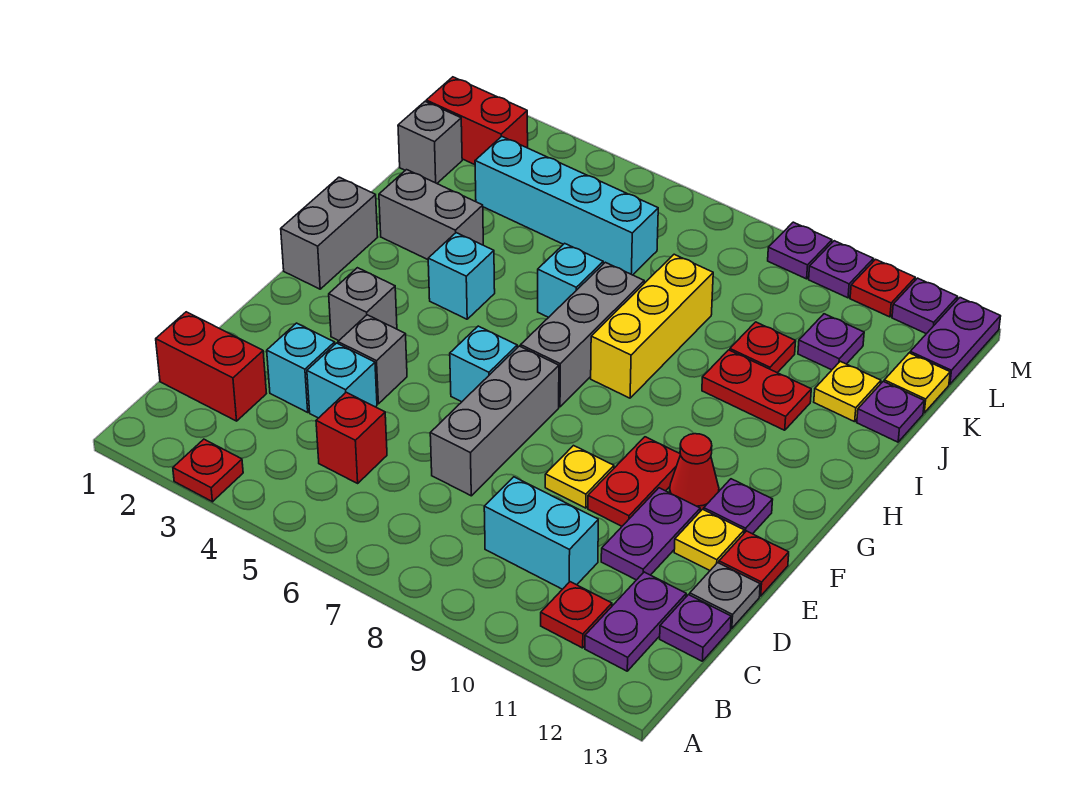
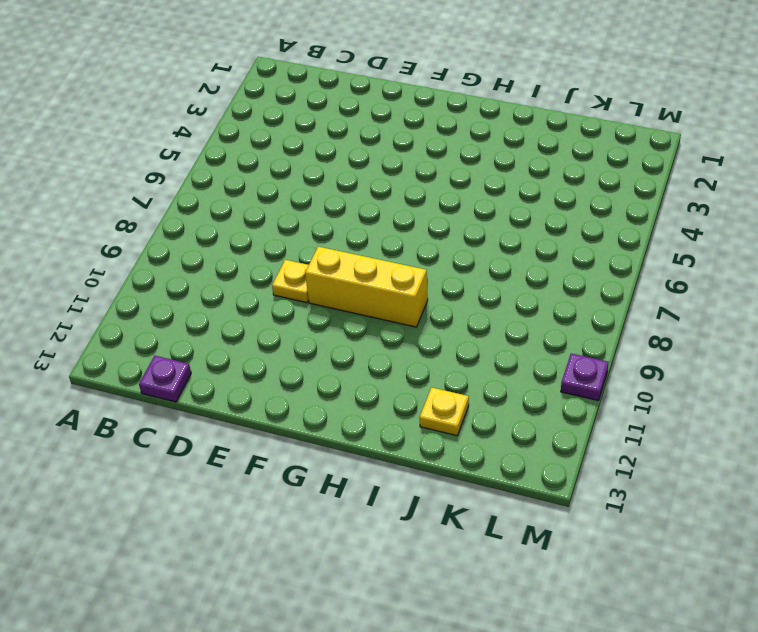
yellow brick F9:H9 level 1 -> yellow brick H8:J8 level 1
none -> red plate A3 level 1
none -> red plate B11 level 1
none -> purple plate B12:C12 level 1
none -> red brick C1:C2 level 1

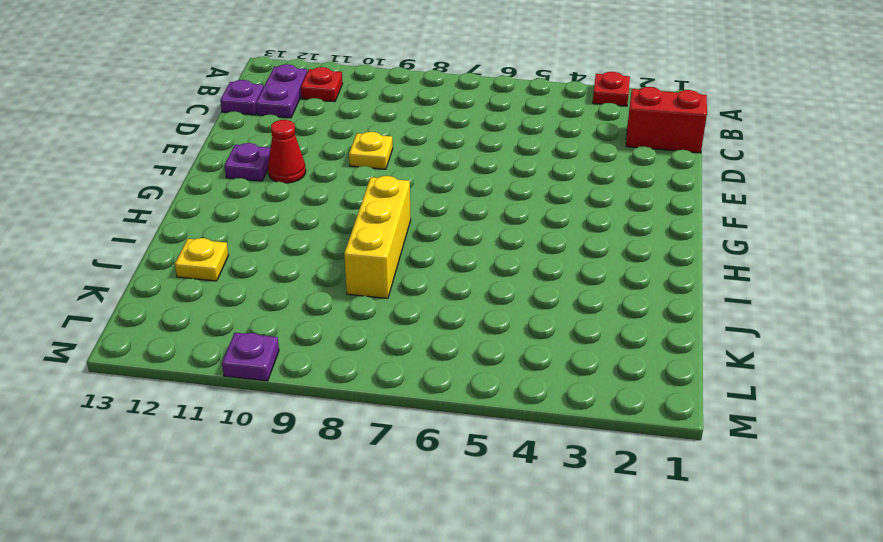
none -> red brick C5 level 1
none -> cyan brick C9:C10 level 1
none -> cyan brick D3 level 1
none -> cyan brick D4 level 1

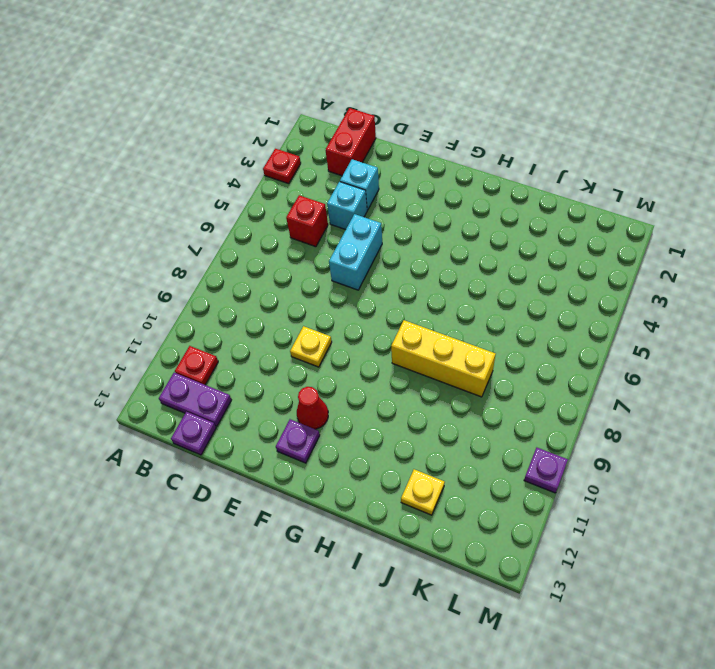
cyan brick E5:E6 level 1 -> cyan brick C9:C10 level 1
none -> grey brick D7:F7 level 1
none -> purple plate D11:E11 level 1
none -> grey plate D13 level 1
none -> grey brick E4 level 1

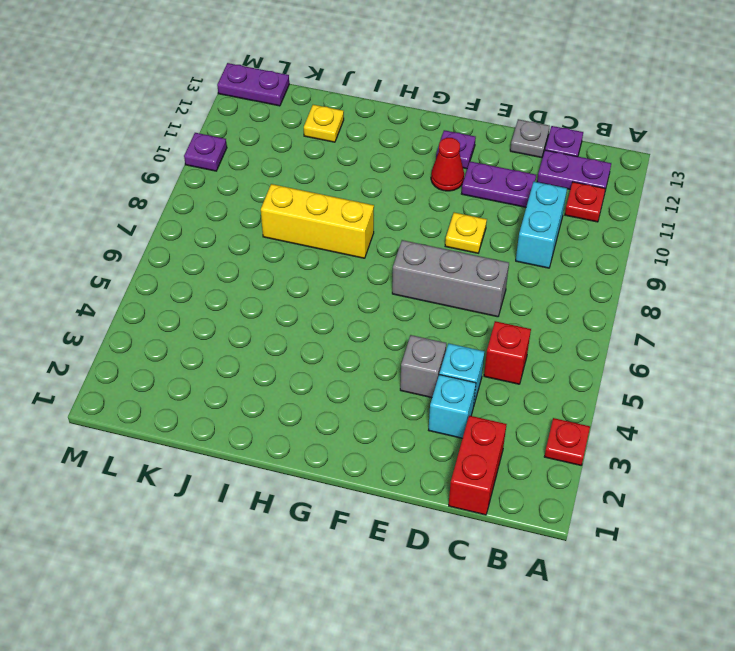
none -> red plate E10:F10 level 1
none -> yellow plate E12 level 1
none -> red plate E13 level 1
none -> grey brick F3 level 1

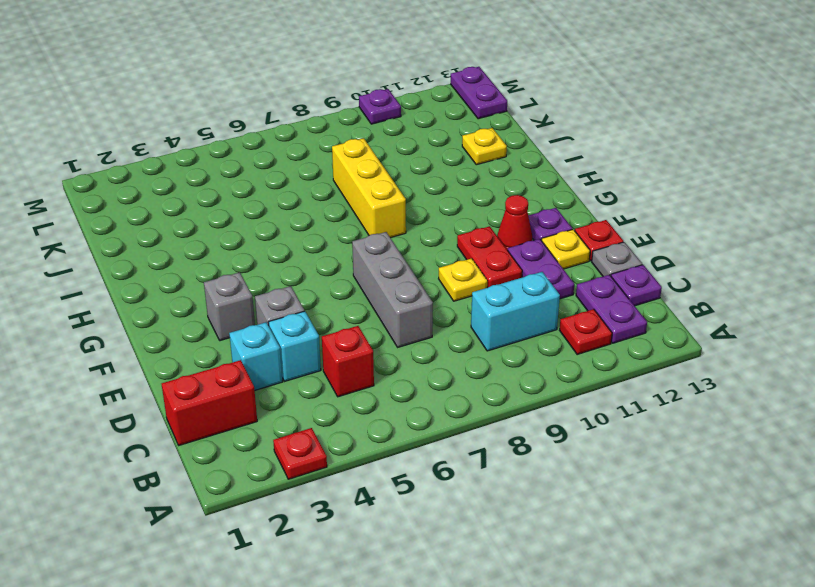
none -> cyan brick F6 level 1
none -> grey brick G1:H1 level 1
none -> grey brick G7:I7 level 1
none -> cyan brick H4 level 1

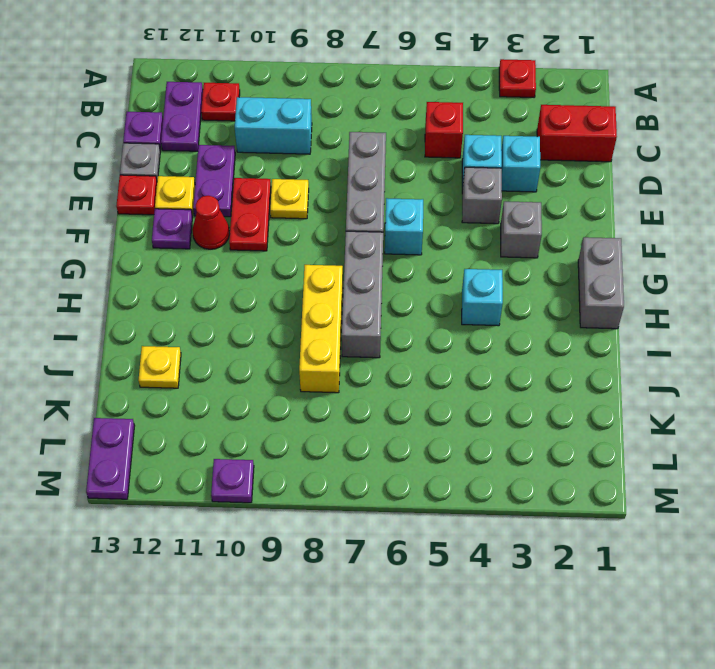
none -> grey brick I2:I3 level 1
none -> cyan brick I6 level 1
none -> red plate I10:I11 level 1
none -> red plate J10 level 1

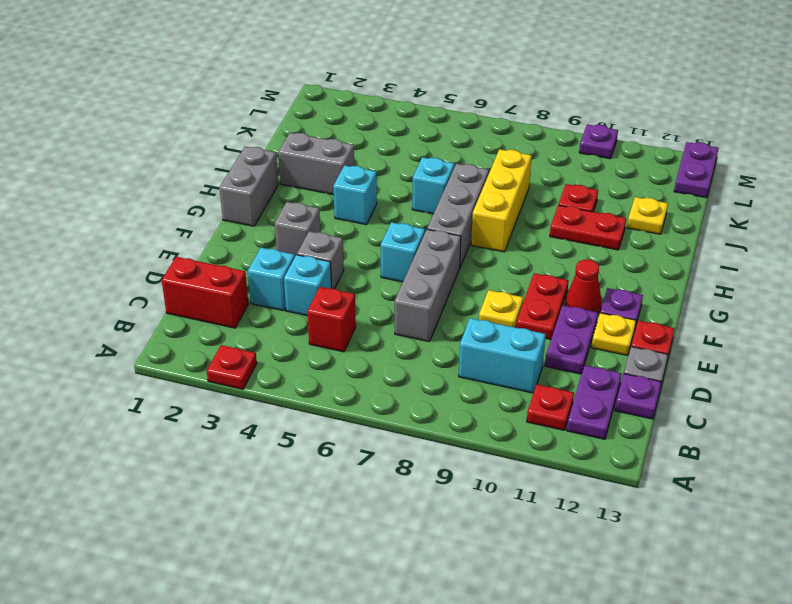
none -> purple plate J13 level 1
none -> grey brick K1 level 1
none -> cyan brick K3:K6 level 1
none -> purple plate K11 level 1

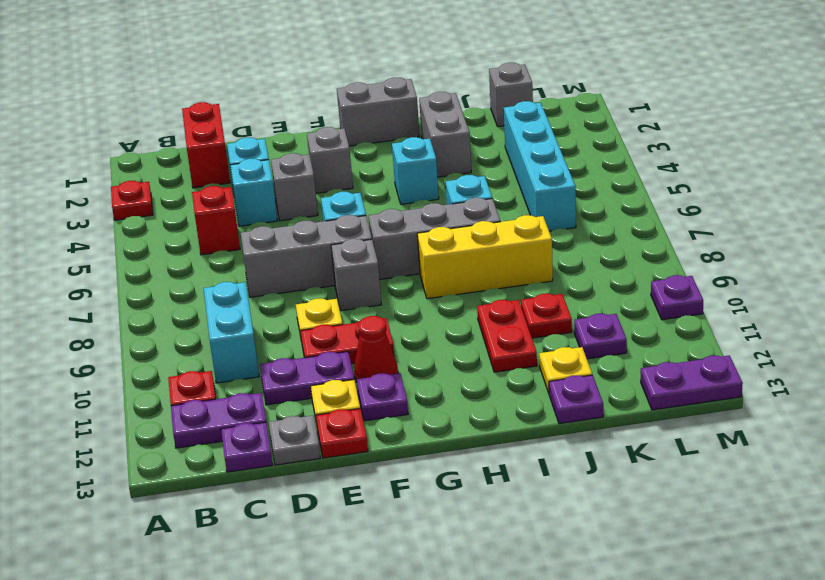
grey brick F8 level 1 -> none
none -> yellow plate K13 level 1
none -> red brick L1:L2 level 1
none -> purple plate M9 level 1
none -> red plate M11 level 1

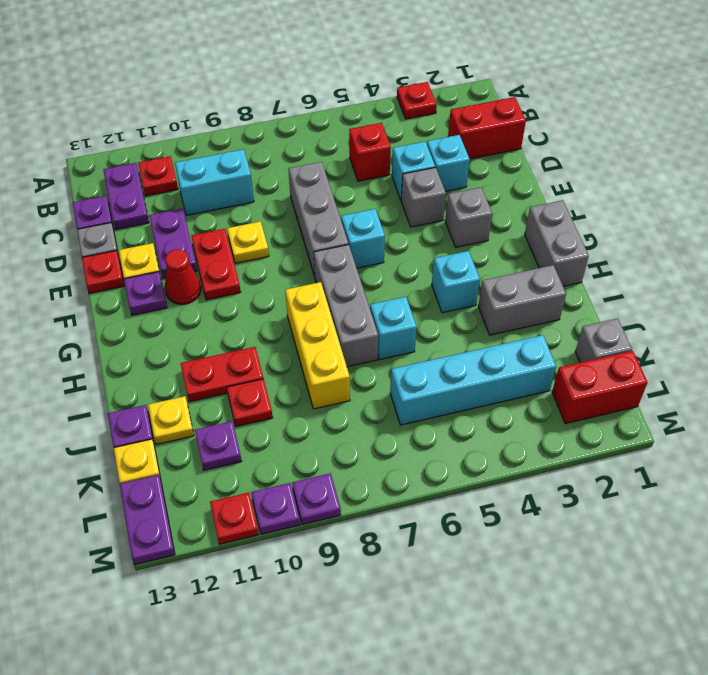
none -> purple plate M12 level 1

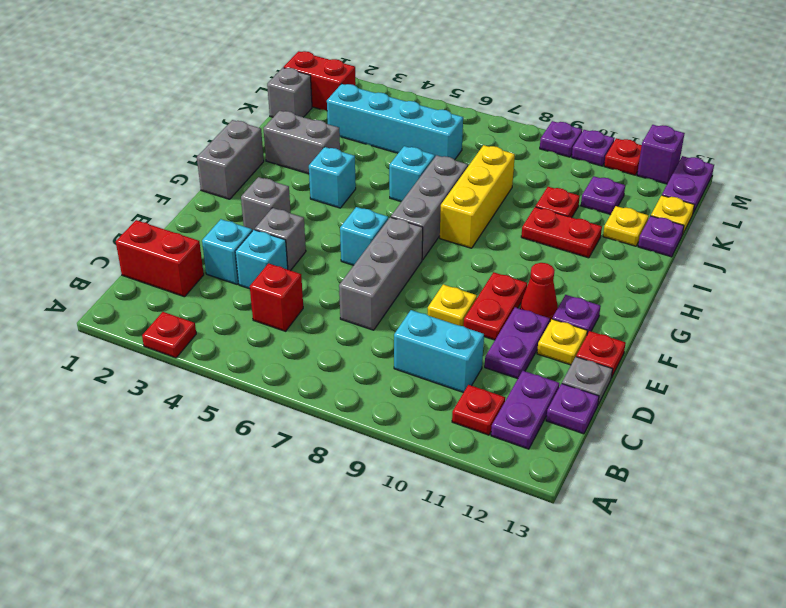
purple brick M12 level 1 -> purple plate M12 level 1

